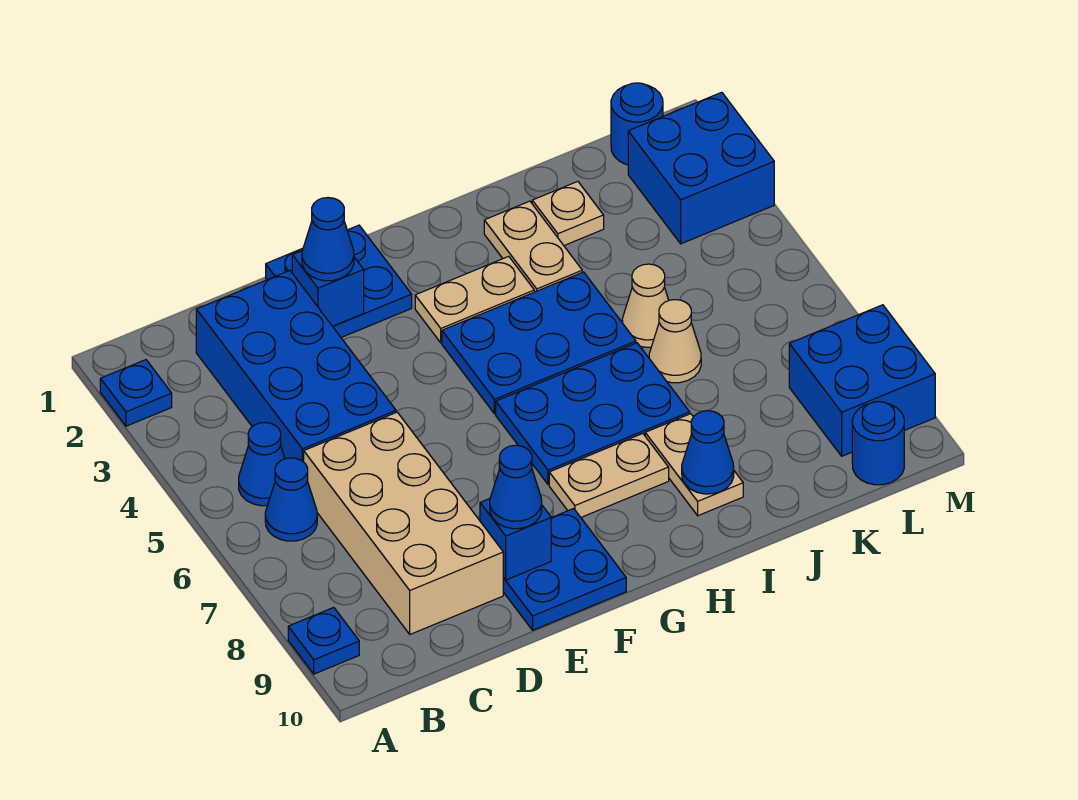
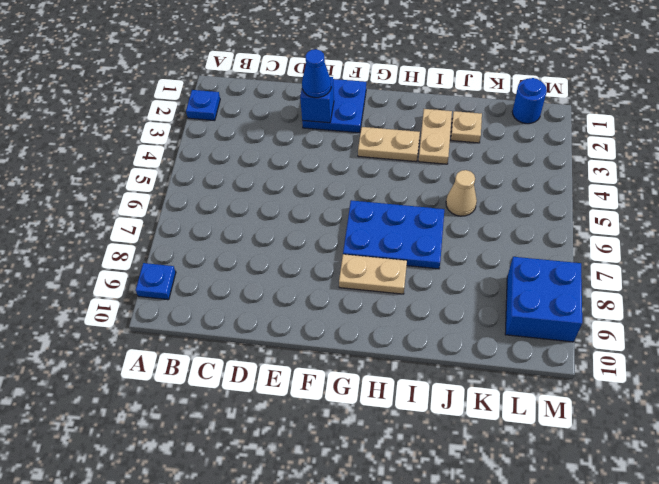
none -> blue cone B5 level 1
none -> blue cone B6 level 1
none -> blue brick C2:D5 level 1

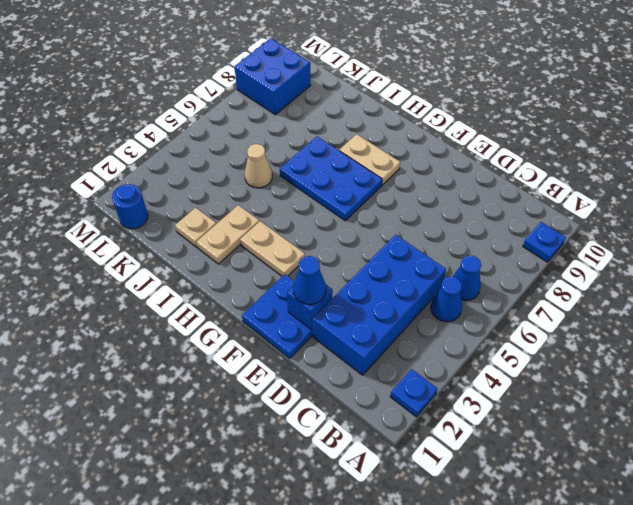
none -> tan brick C6:D9 level 1
none -> blue plate E9:F10 level 1
none -> blue plate G4:I5 level 1

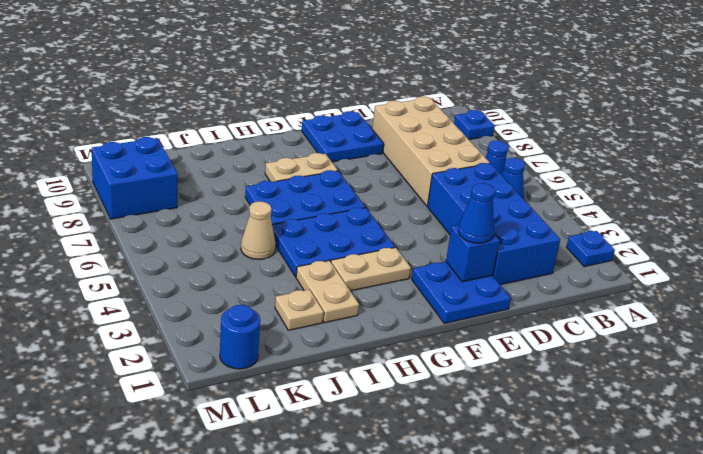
none -> tan plate I8:I9 level 1
none -> tan cone J6 level 1
none -> blue brick L2:M3 level 1

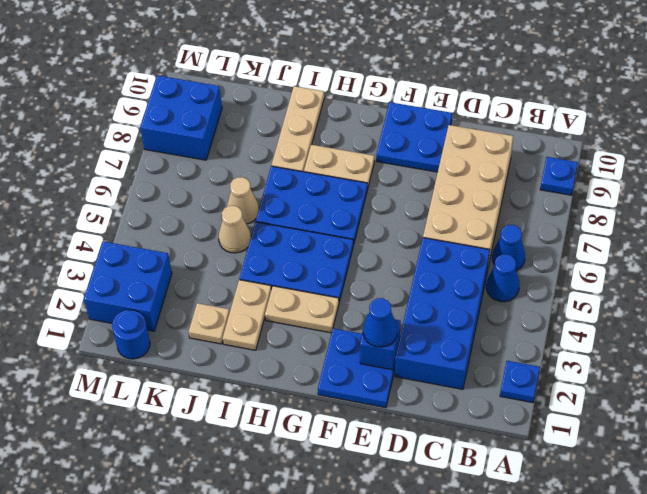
tan plate I8:I10 level 1 -> tan plate I8:I9 level 1
none -> blue round brick L10 level 1
none -> blue brick E9 level 2
none -> blue cone I9 level 2

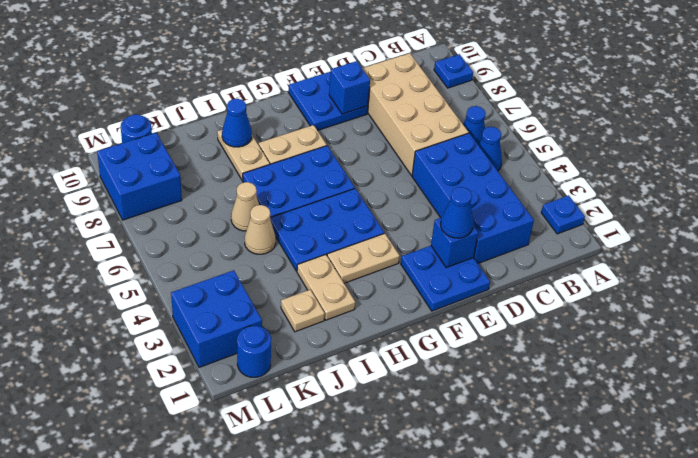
none -> blue cone E9 level 3

